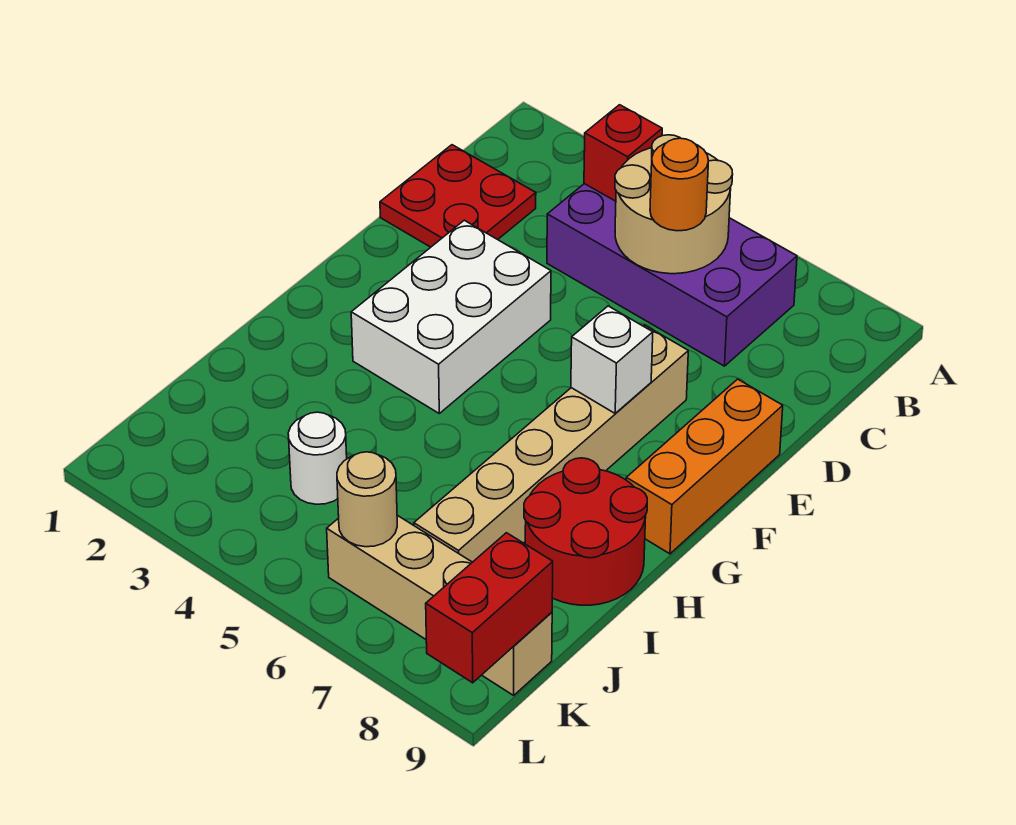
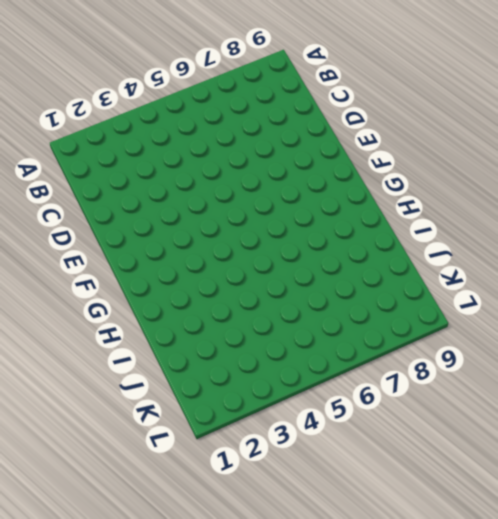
none -> purple brick B4:C7 level 1
none -> red plate C1:D2 level 1
none -> white brick E3:G4 level 1

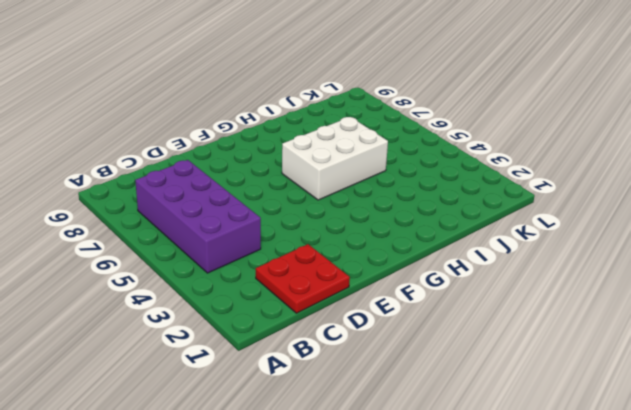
white brick G5:I6 level 1 -> white brick E3:G4 level 1
none -> tan brick E7:J7 level 1
none -> orange brick E9:G9 level 1
none -> red round brick H8:I9 level 1

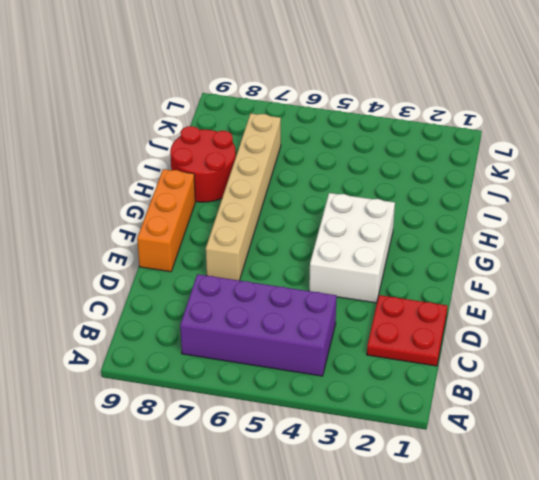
none -> white round brick J4 level 1
none -> tan brick K6:K9 level 1
none -> red brick B4 level 2

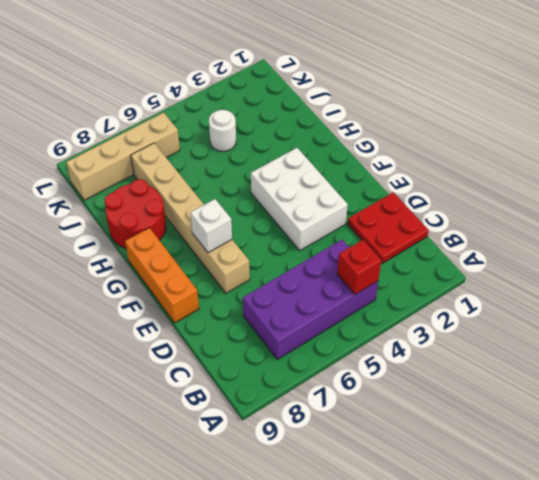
none -> tan round brick B5:C6 level 2
none -> tan round brick K6 level 2
none -> red brick K9:L9 level 2

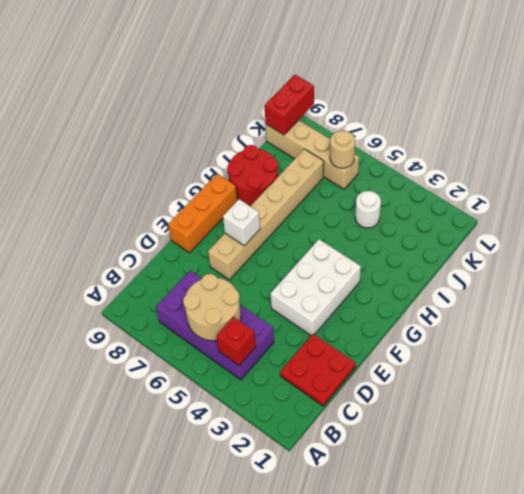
none -> orange round brick C6 level 3

